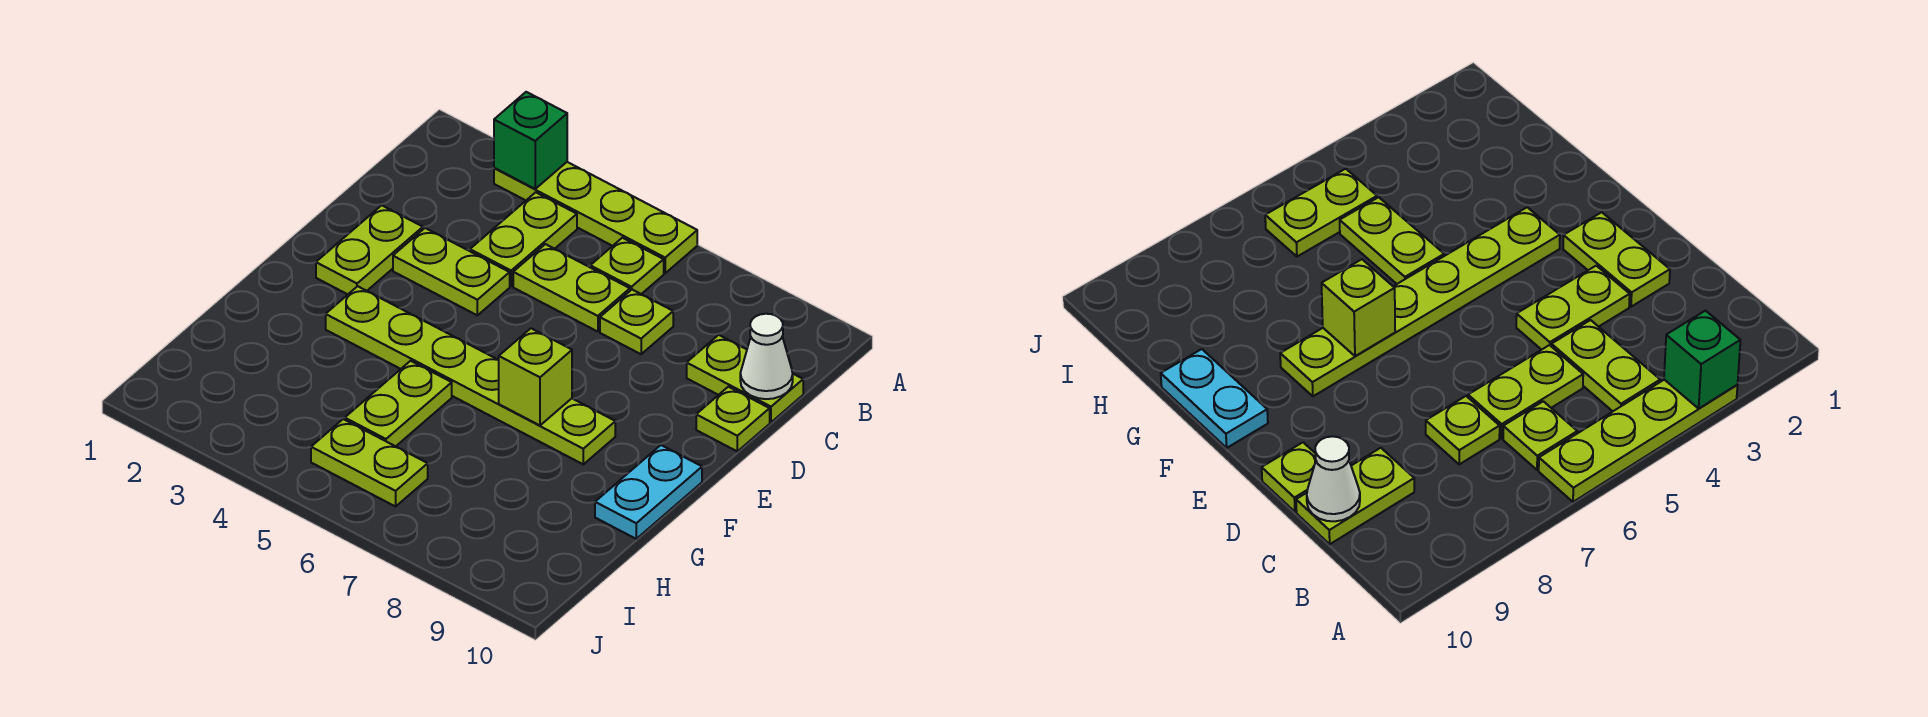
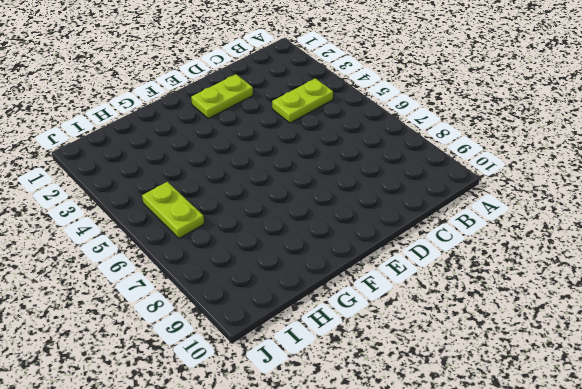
none -> lime plate A3:A6 level 1
none -> lime plate B6 level 1
none -> lime plate C5:C6 level 1

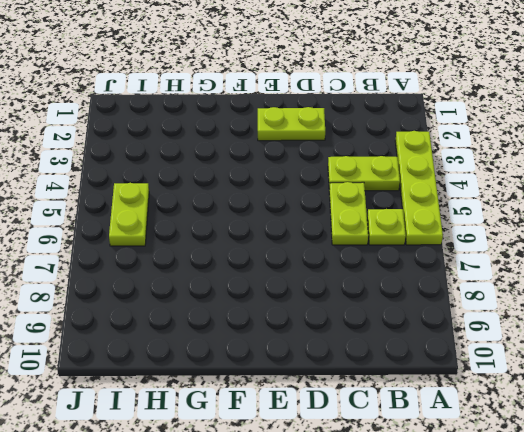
none -> lime plate C7 level 1
none -> lime plate C9:C10 level 1
none -> lime plate D3:D4 level 1

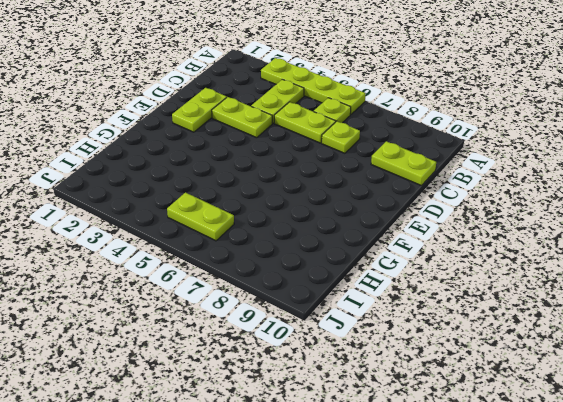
none -> lime plate D10 level 1
none -> lime plate F3:F8 level 1
none -> cyan plate F10:G10 level 1

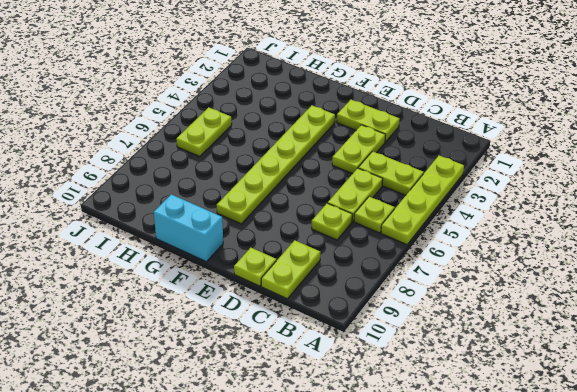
cyan brick F10:G10 level 1 -> cyan plate F10:G10 level 1
none -> lime plate G5:H5 level 1
none -> green brick A3 level 2
none -> white cone C10 level 2

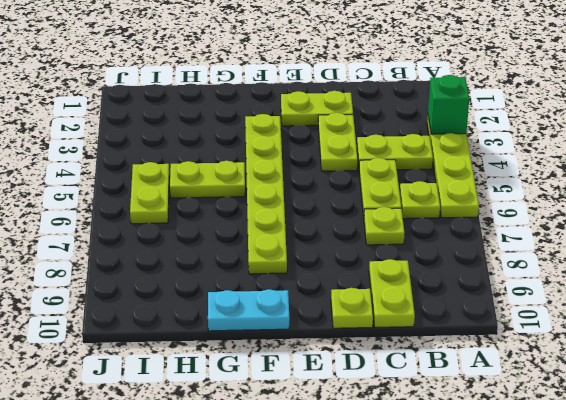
none -> white cone C10 level 2
none -> lime brick F7 level 2

